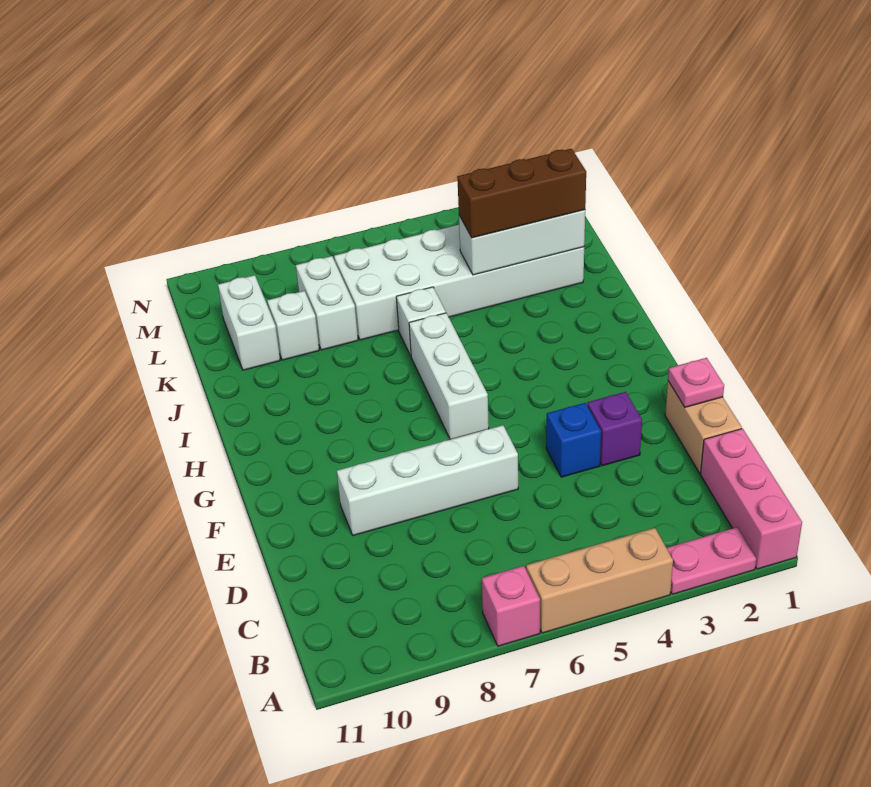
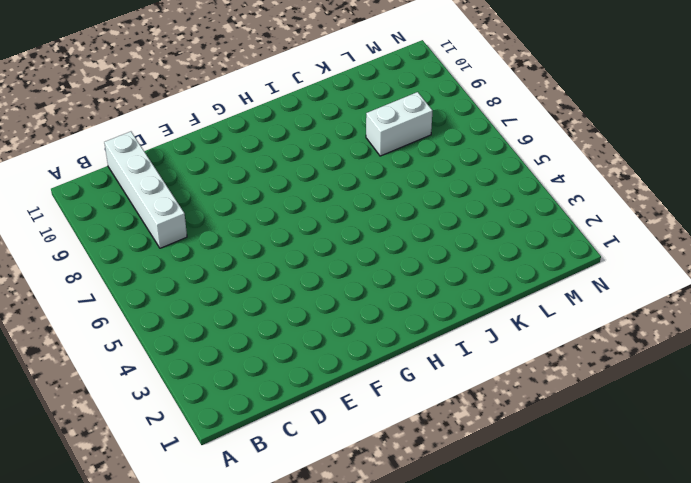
white brick C8:C11 level 1 -> white brick E6:E9 level 1
none -> pink brick A1:C1 level 1
none -> pink plate A2:A3 level 1
none -> tan brick A4:A6 level 1

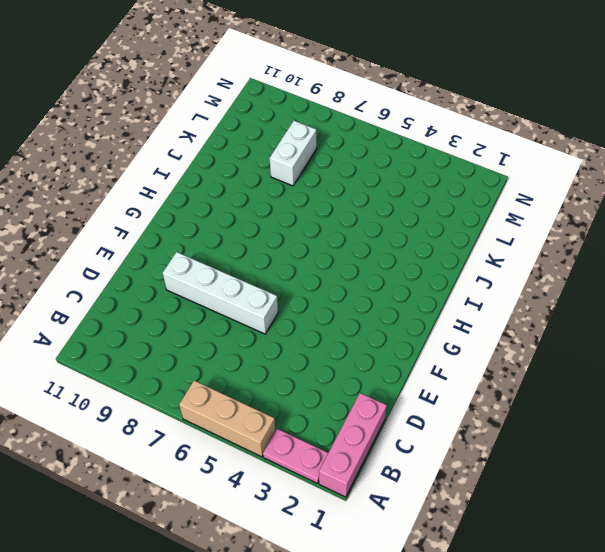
none -> pink brick A7 level 1
none -> tan brick D1:E1 level 1
none -> purple brick E3 level 1

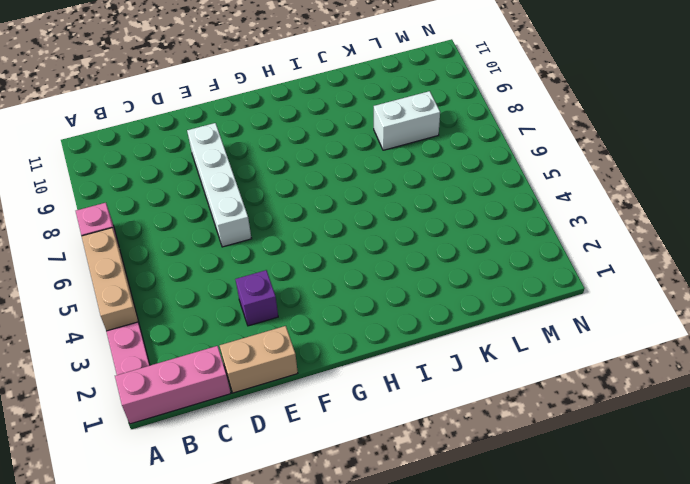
none -> blue brick E4 level 1
none -> white brick G6:I6 level 1
none -> white brick J6 level 1

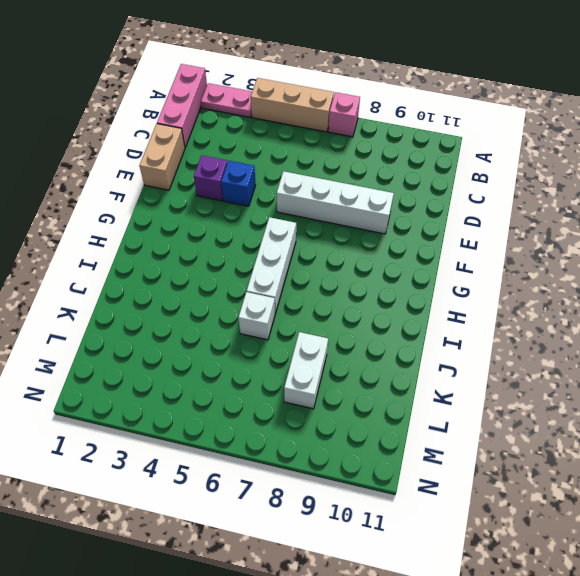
none -> white brick K2:L7 level 1
none -> white brick K9 level 1
none -> white brick K10:L10 level 1

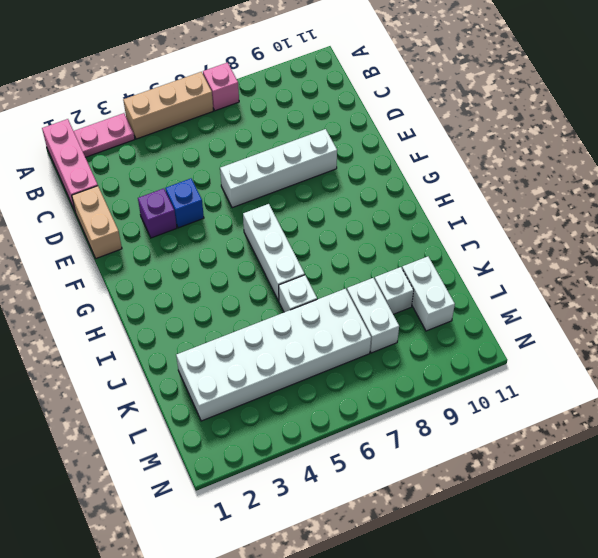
none -> pink plate E1 level 2
none -> white brick K2:K4 level 2
none -> brown brick K2:K4 level 3

